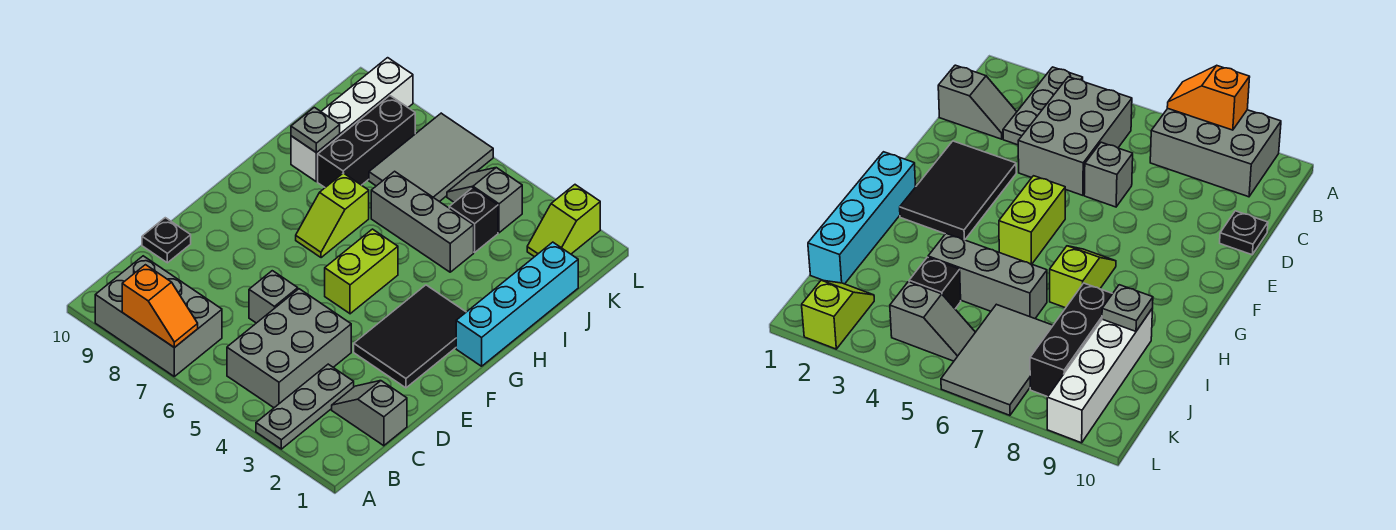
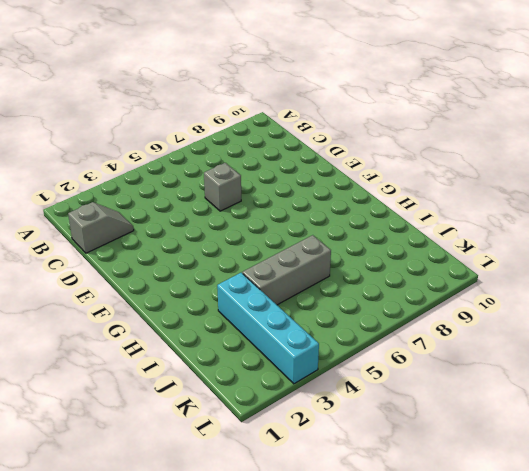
cyan brick I3:L3 level 1 -> cyan brick G1:J1 level 1
none -> grey plate A3:C3 level 1
none -> grey brick A7:B9 level 1
none -> grey brick B4:D5 level 1

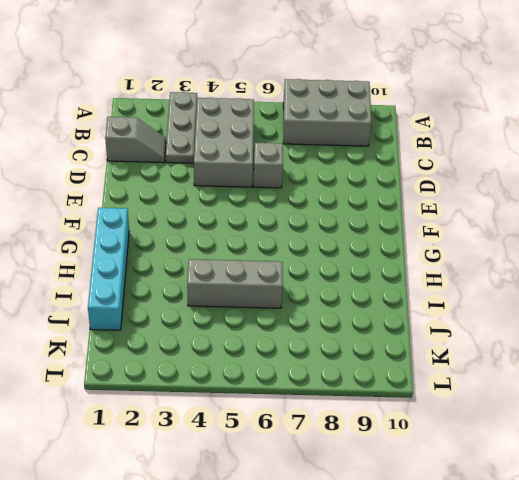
none -> black plate D10 level 1
none -> black tile E2:G3 level 1
none -> lime brick F5:G5 level 1

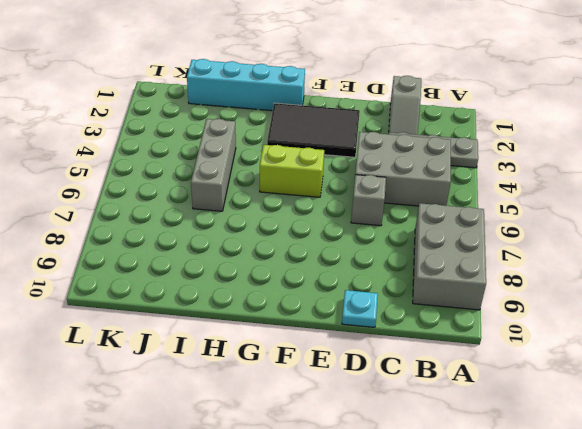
cyan plate D10 level 1 -> black plate D10 level 1
none -> lime slope G7:H7 level 1 top H
none -> black brick I8:K8 level 1
none -> white brick I9:L9 level 1

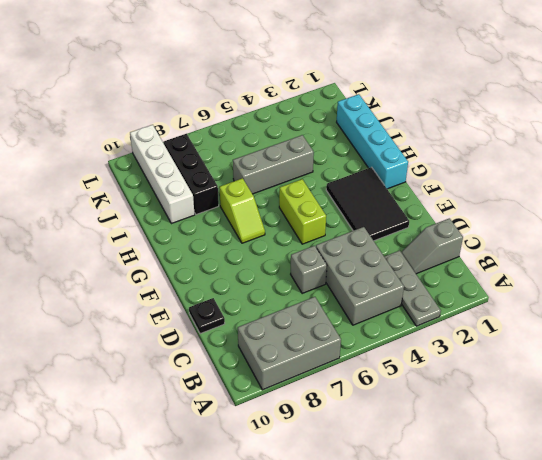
none -> black brick J4 level 1
none -> grey tile J6:L7 level 1
none -> lime slope K2:L2 level 1 top L

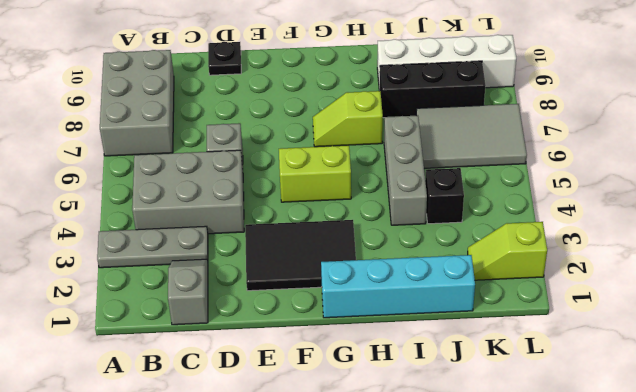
none -> grey slope K4:K5 level 1 top 4
none -> orange slope A7:A8 level 2 top 8
none -> grey plate I9 level 2

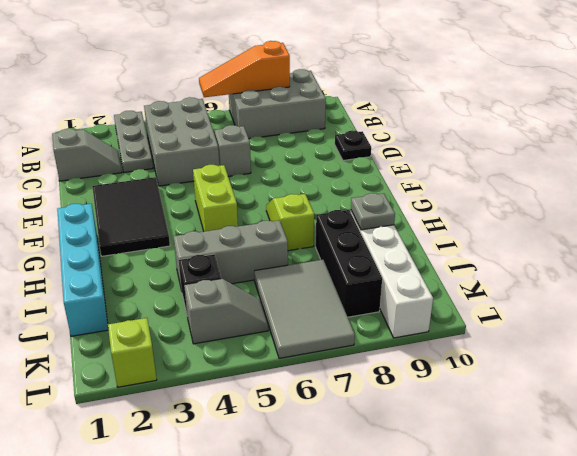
orange slope A6:A8 level 2 top 8 -> orange slope A7:A8 level 2 top 8

